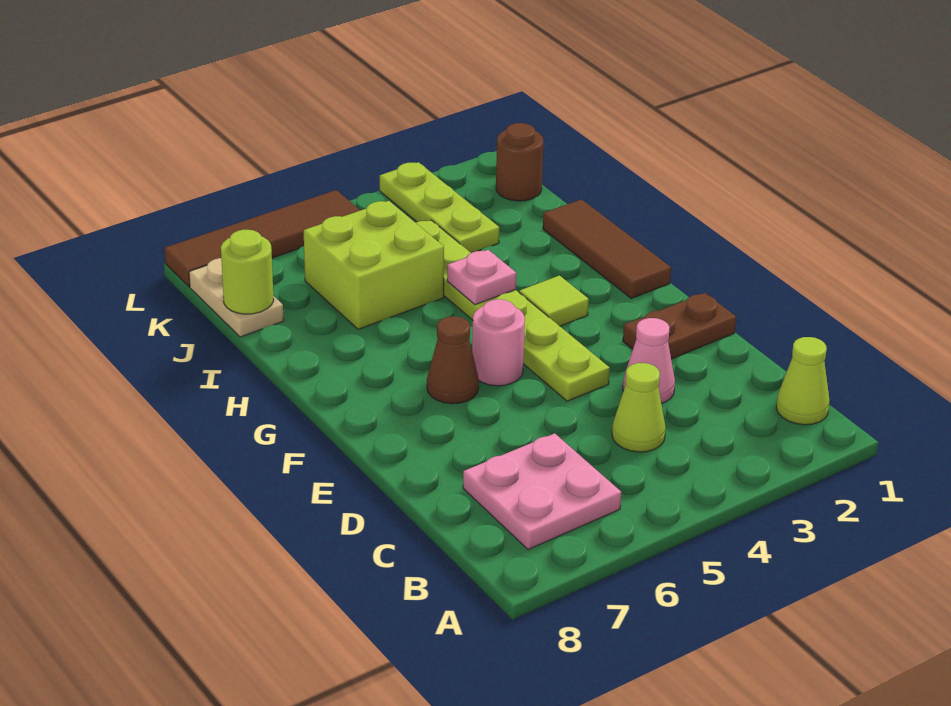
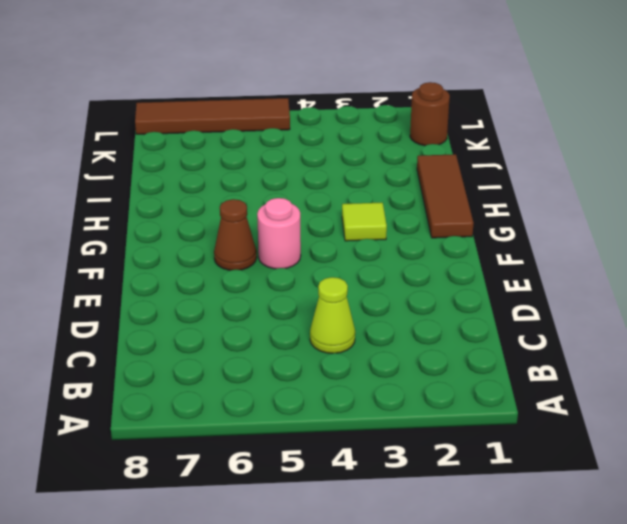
none -> lime cone B1 level 1
none -> pink plate B6:C7 level 1
none -> pink cone D3 level 1

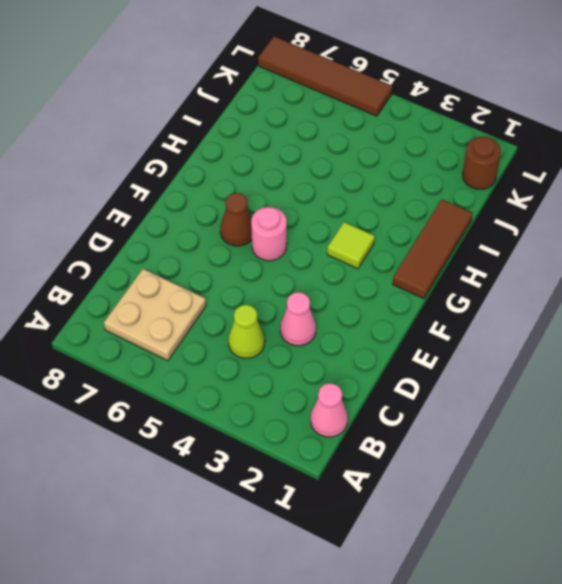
pink cone B1 level 1 -> lime cone B1 level 1
tan plate B6:C7 level 1 -> pink plate B6:C7 level 1
none -> brown plate E1:E2 level 1
none -> lime plate E4:J4 level 1
none -> lime brick I5:J6 level 1

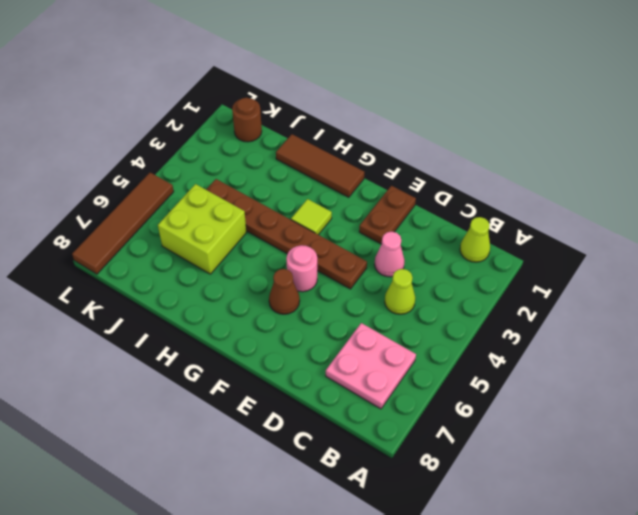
brown plate E4:J4 level 1 -> lime plate E4:J4 level 1
none -> lime plate J3:L3 level 1
none -> tan plate J8:K8 level 1
none -> pink plate H4 level 2

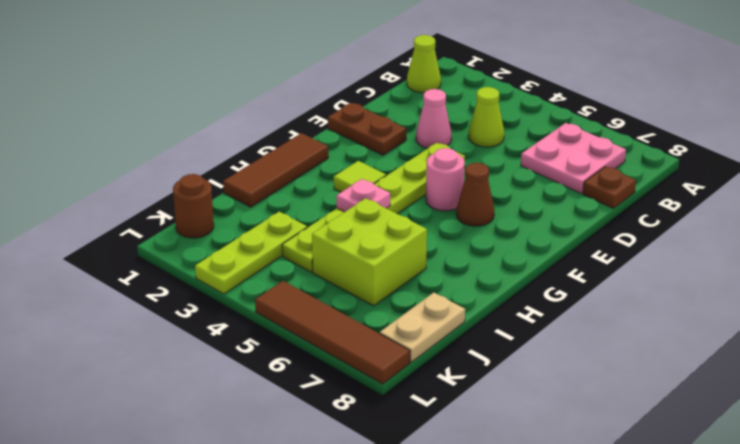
brown plate C8 level 1 -> none
none -> lime round brick J8 level 2

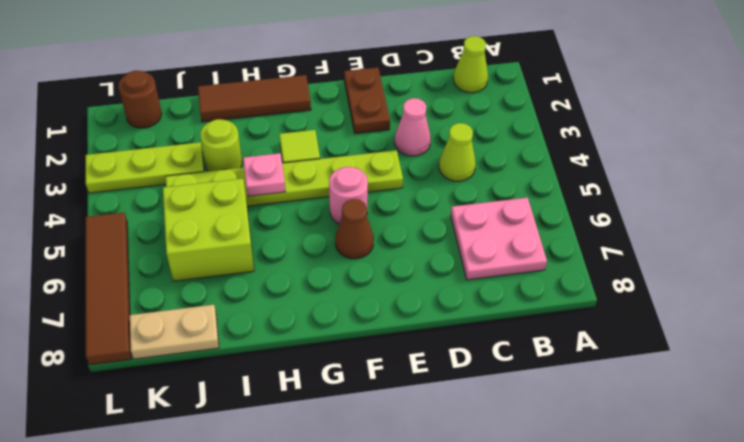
lime round brick I3 level 1 -> lime round brick J8 level 2

